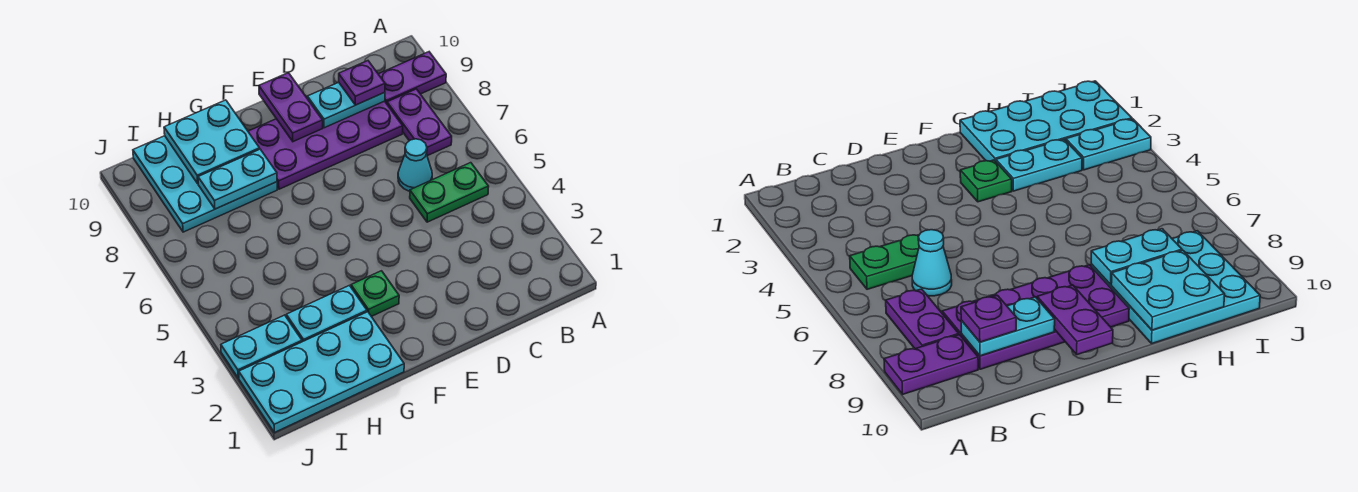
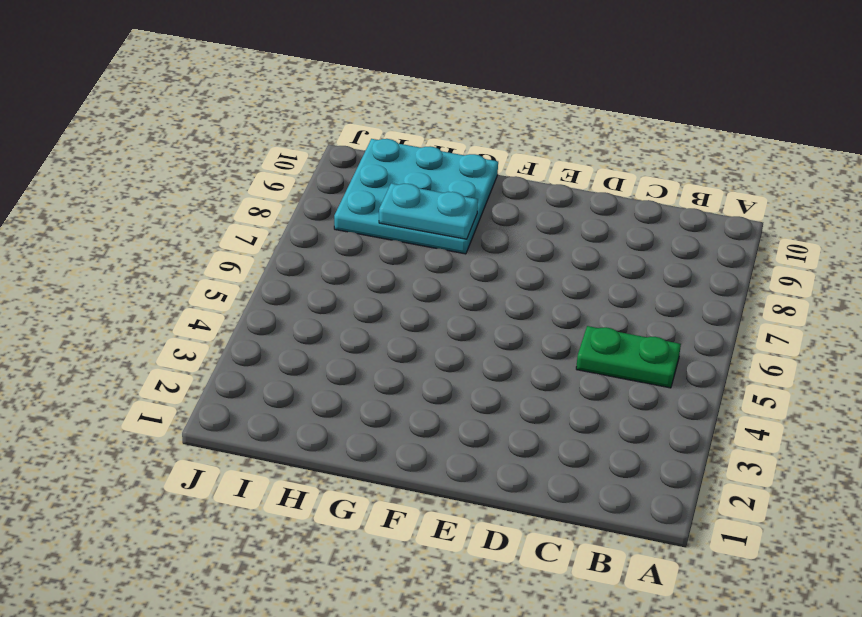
none -> purple plate A9:B9 level 1
none -> purple plate B7:B8 level 1
none -> cyan cone C6 level 1

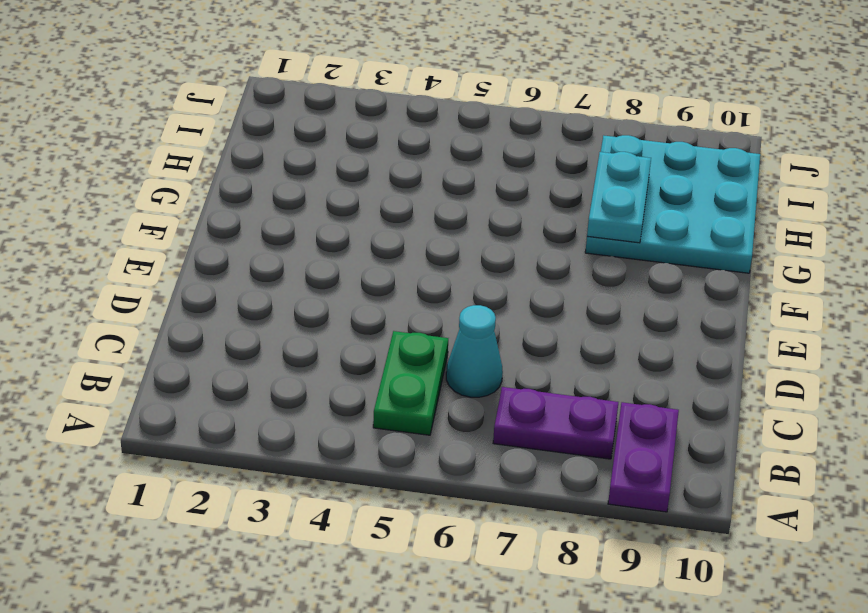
none -> purple plate C8:F9 level 1
none -> green plate F3 level 1
none -> cyan plate G1:J2 level 1

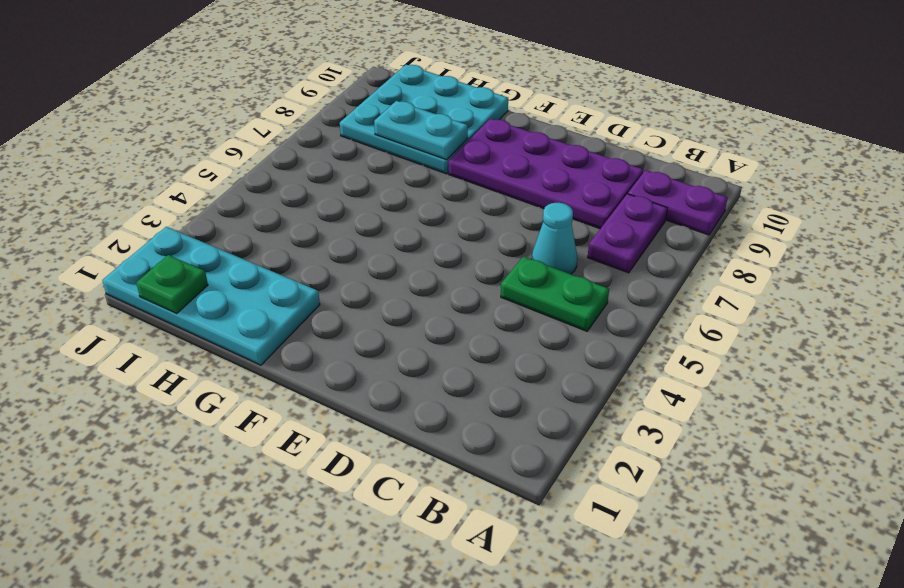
green plate I1 level 2 -> green plate F3 level 1
none -> cyan plate G3:H3 level 1
none -> cyan plate I3:J3 level 1
none -> cyan plate C9:D9 level 2

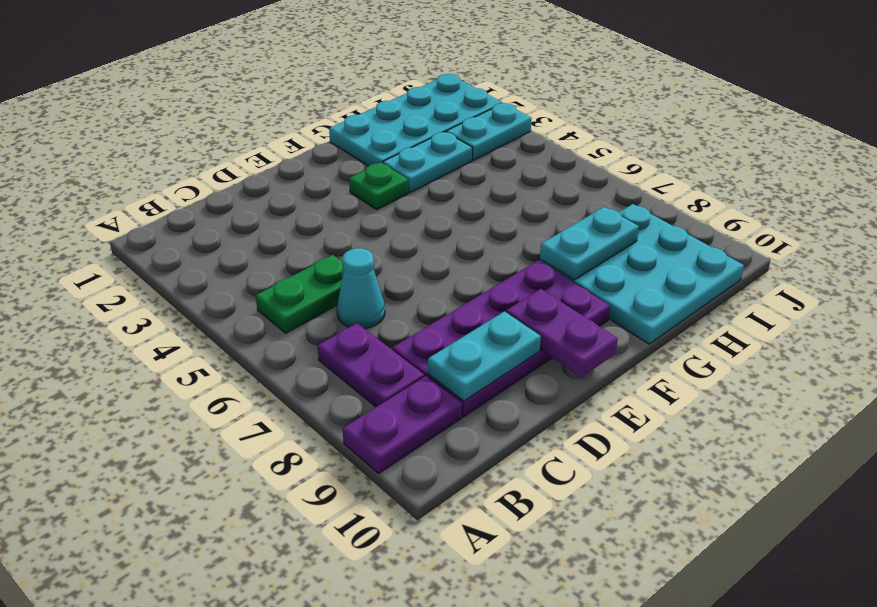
none -> cyan plate G9:H10 level 2
none -> purple plate C9 level 3

